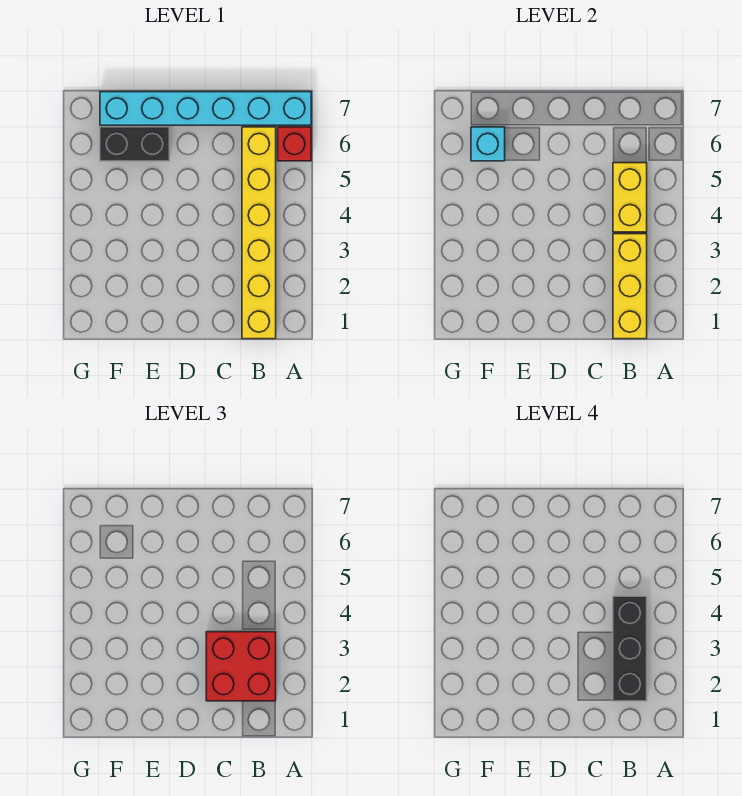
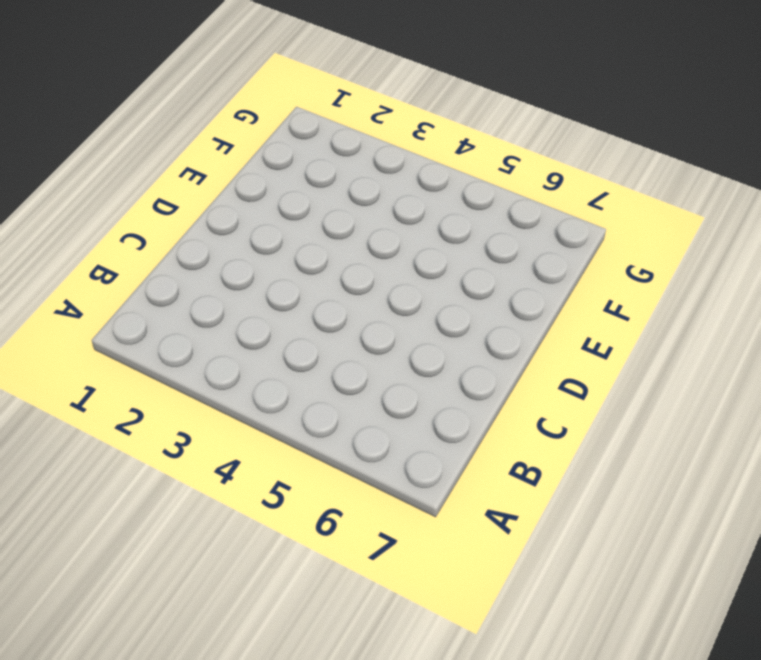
none -> red brick A6 level 1
none -> cyan brick A7:F7 level 1

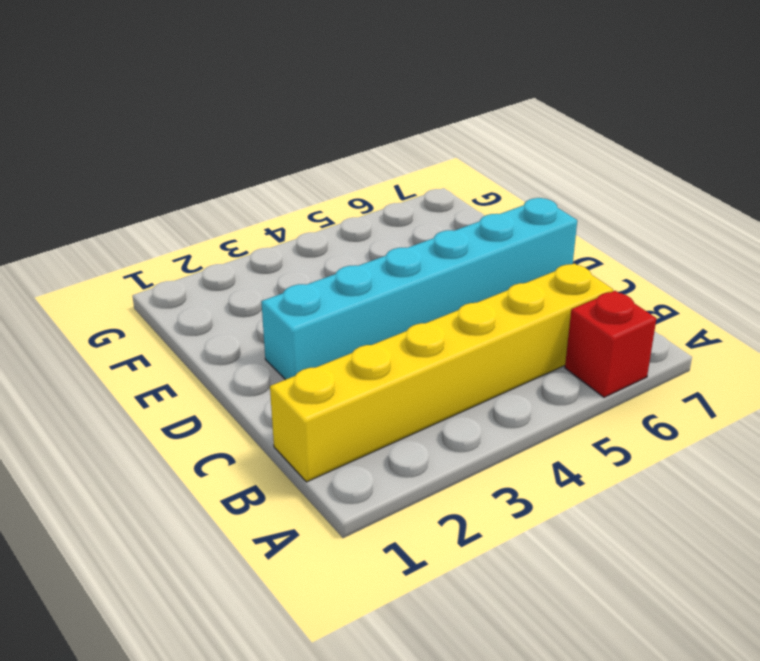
cyan brick D2:D7 level 1 -> cyan brick A7:F7 level 1
none -> black brick E6:F6 level 1
none -> yellow brick B1:B3 level 2

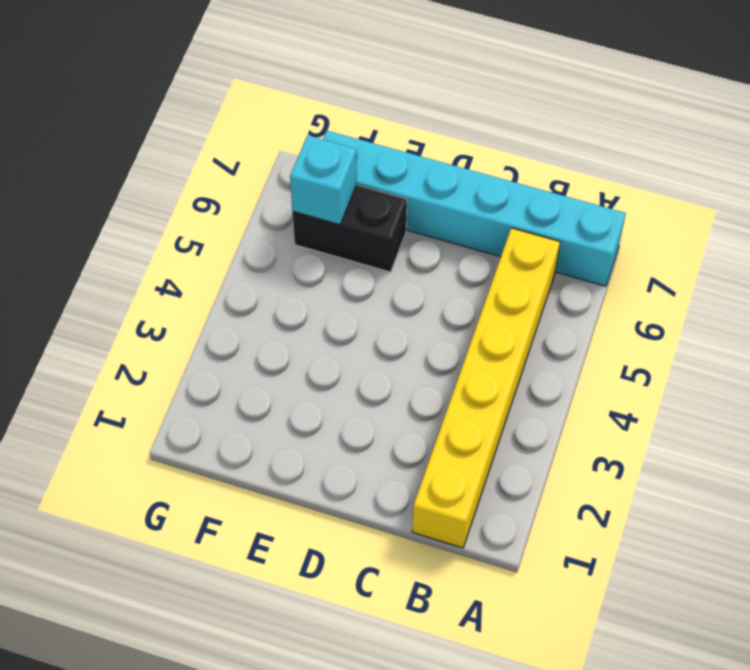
none -> red brick A6 level 1
none -> yellow brick B1:B3 level 2

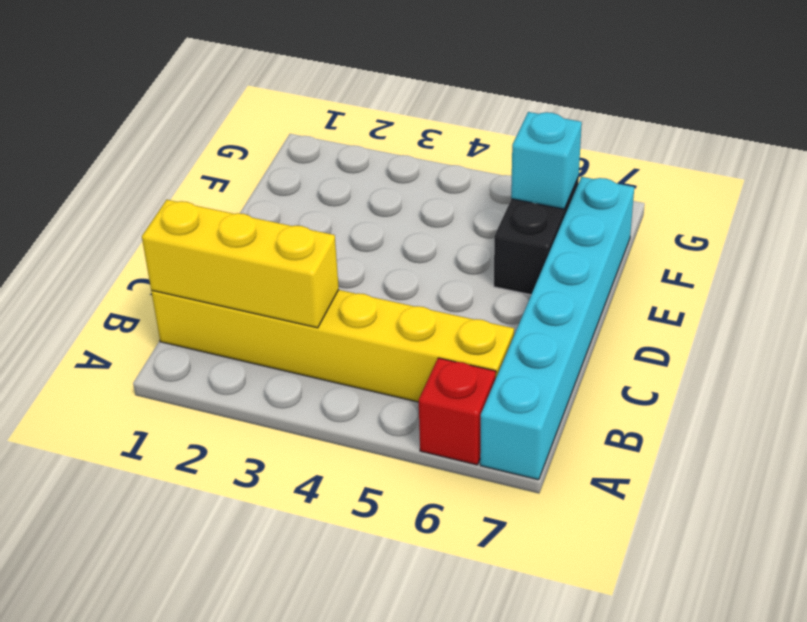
none -> yellow brick B4:B5 level 2
none -> red brick B2:C3 level 3

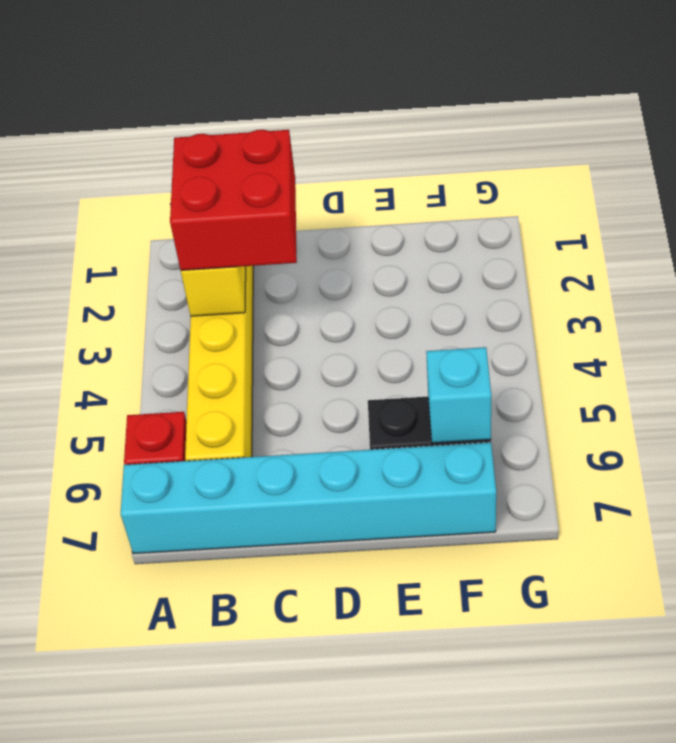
none -> yellow brick B4:B5 level 2
none -> black brick B2:B4 level 4

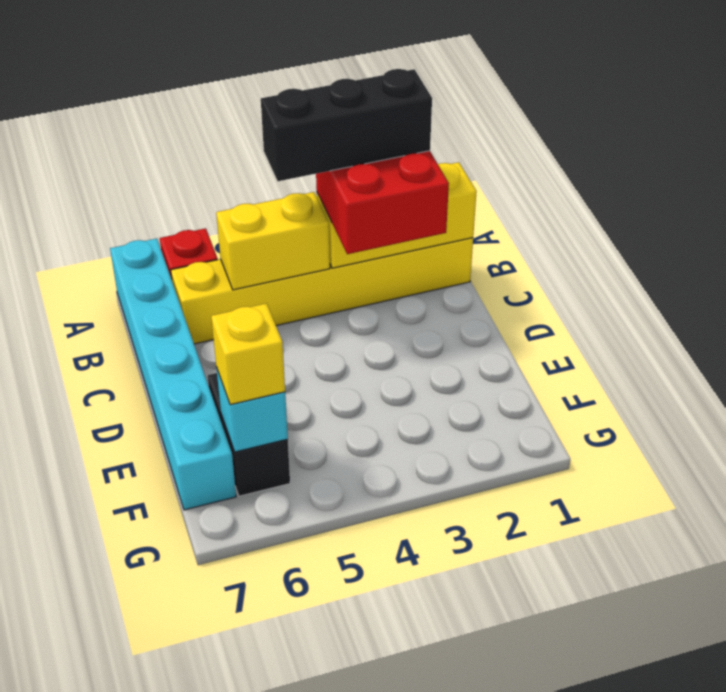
yellow brick F6 level 3 -> none

